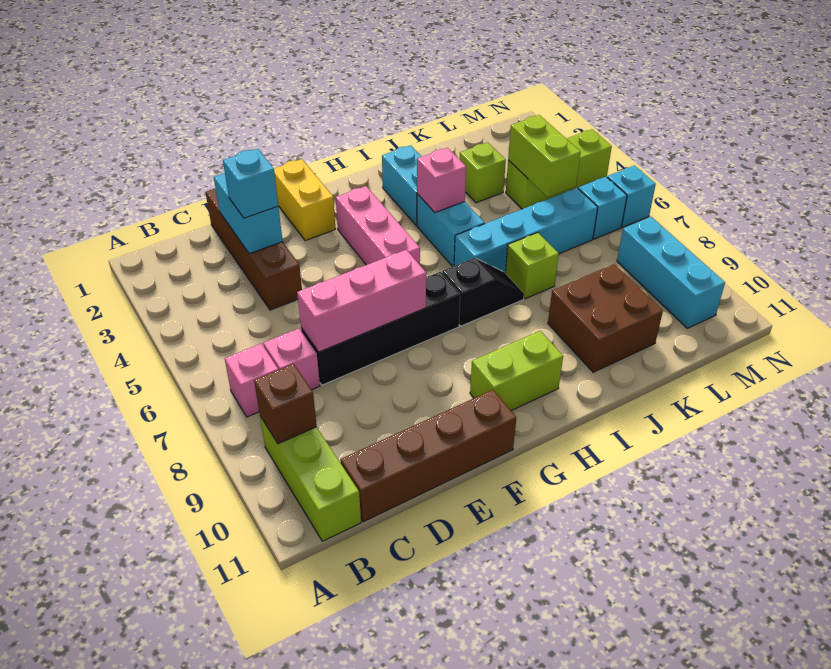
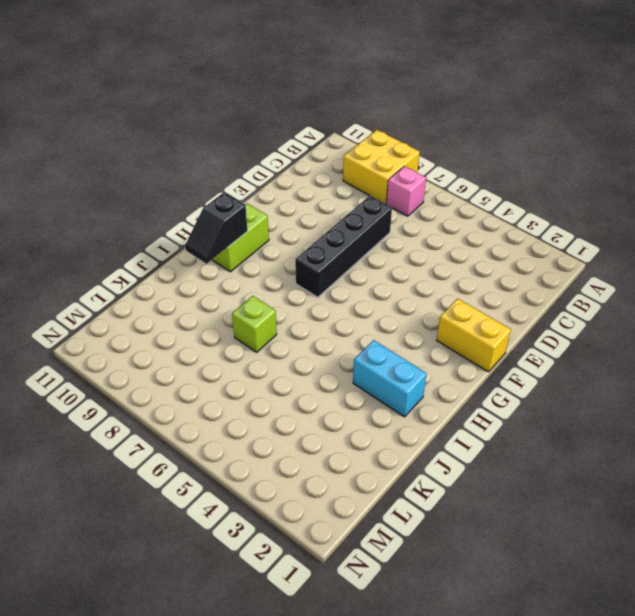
yellow brick A8:B9 level 1 -> lime brick B9:B11 level 1
black slope H10:I10 level 2 top H -> black slope H7:I7 level 1 top H
none -> pink brick C7 level 1
none -> brown brick C11:F11 level 1
none -> brown brick D1:D4 level 1

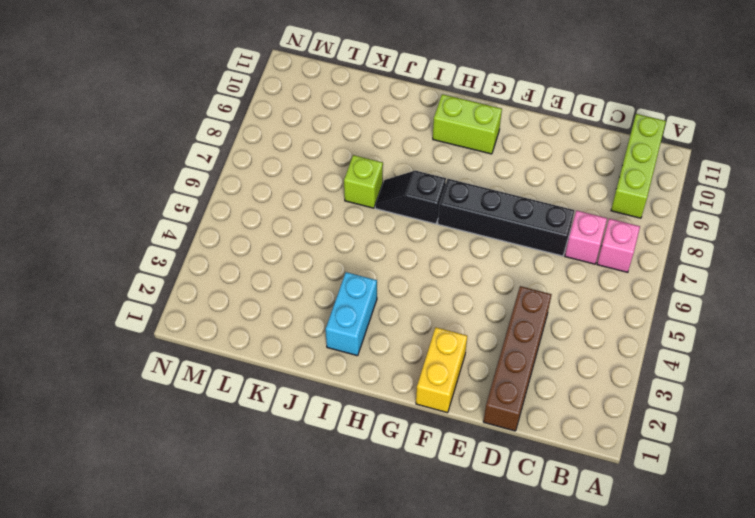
none -> brown brick C11:F11 level 1
none -> pink brick G3:G5 level 1
none -> cyan brick I4:I5 level 1

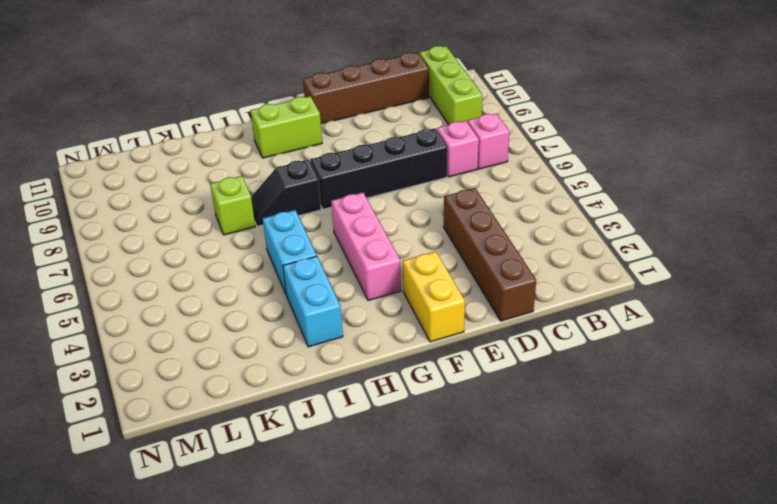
none -> cyan brick I6:L6 level 1
none -> brown brick J9:K10 level 1
none -> lime brick K3 level 1

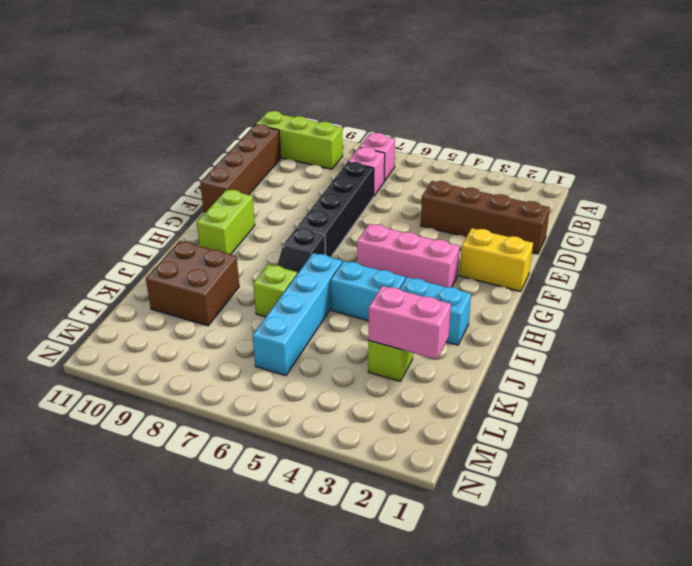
pink brick K2:K3 level 2 -> none
none -> lime brick L4:N4 level 1
none -> cyan brick M6 level 1
none -> cyan brick M8:M10 level 1

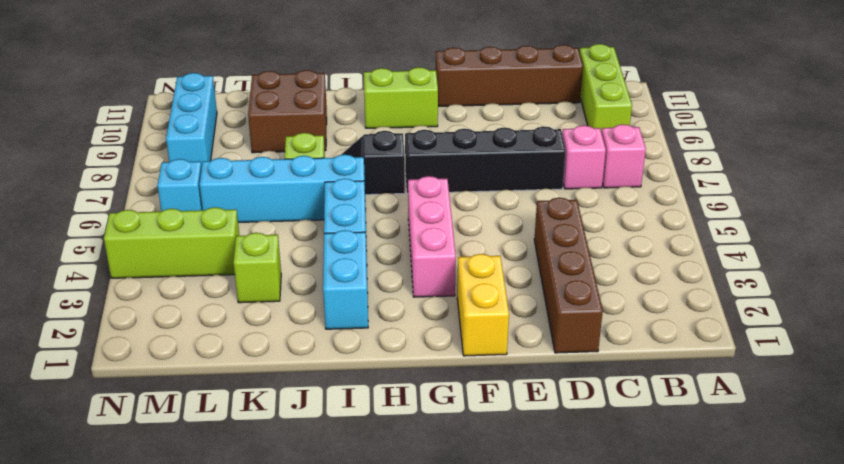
none -> cyan brick N6 level 1
none -> brown brick B9 level 2
none -> cyan brick D2:D3 level 2

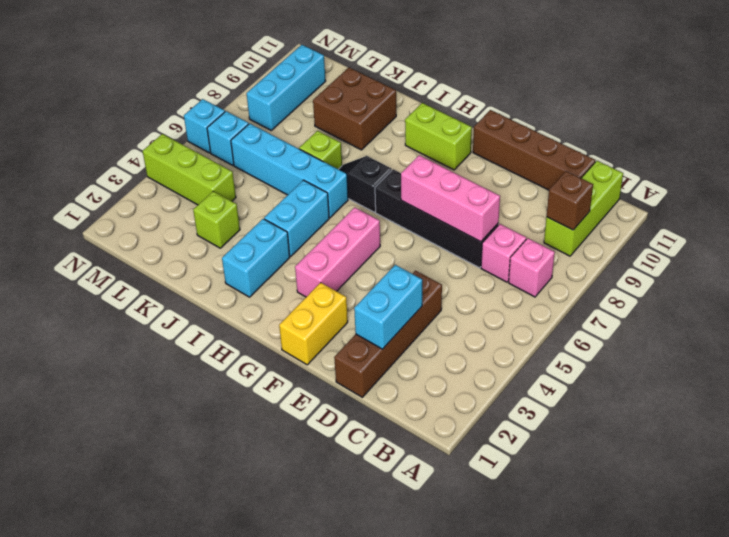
none -> pink brick I4 level 2
none -> lime brick L4:L5 level 2
none -> cyan brick D3 level 3

